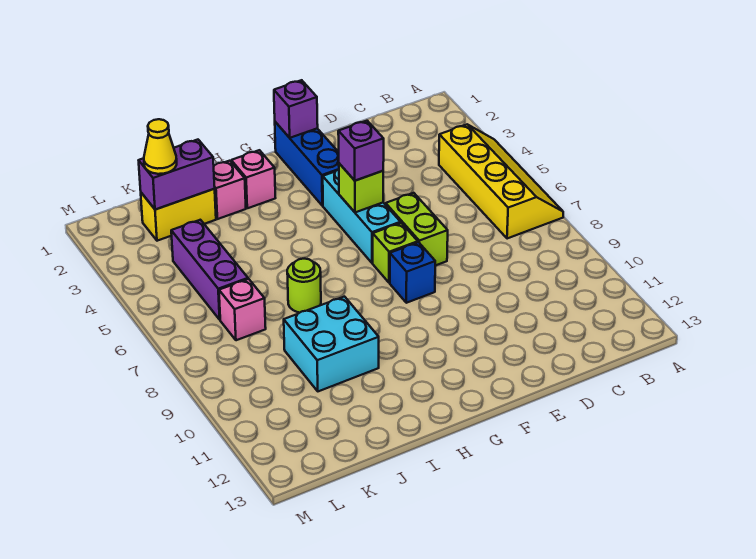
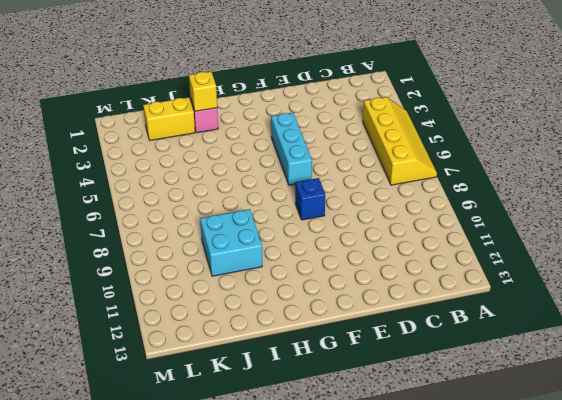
yellow brick I2 level 2 -> none
none -> lime brick E6:E7 level 1
none -> blue brick F1:F3 level 1
none -> lime brick F7 level 1

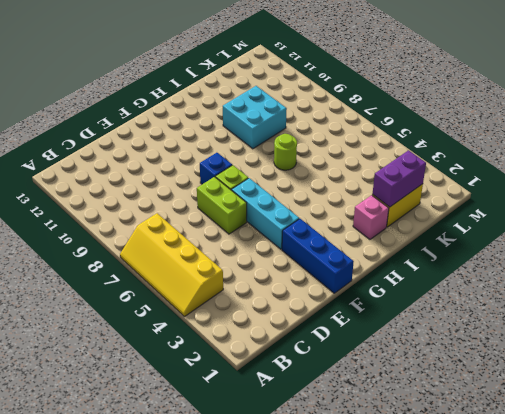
none -> pink brick H2 level 1
none -> purple brick K4:K6 level 1
none -> pink brick K7 level 1

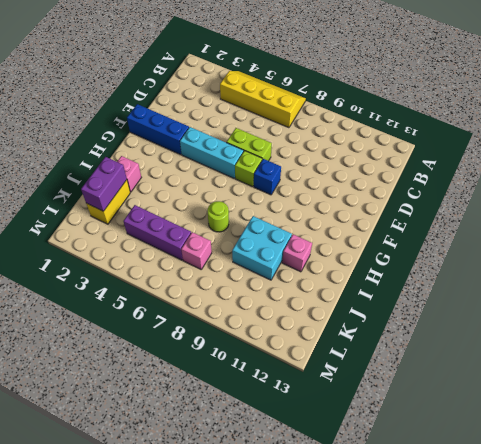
pink brick I11 level 1 -> pink brick H2 level 1
none -> purple brick F1 level 2
none -> lime brick F5 level 2
none -> purple brick F5 level 3

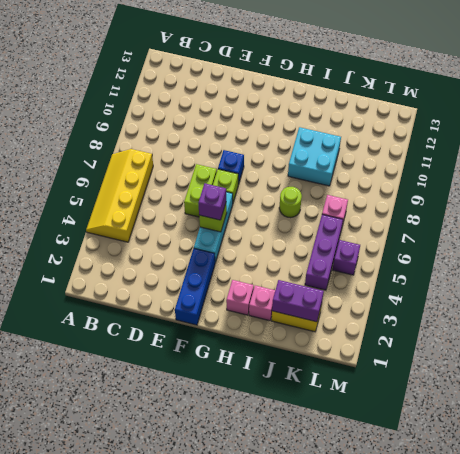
purple brick L5 level 1 -> purple brick F1 level 2
none -> yellow cone K2 level 3

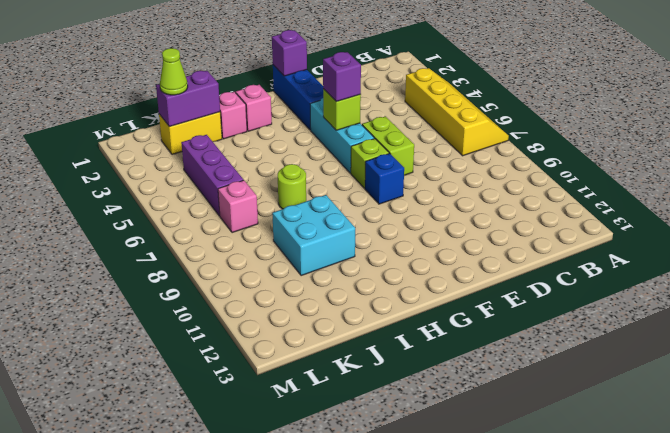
lime cone K2 level 3 -> yellow cone K2 level 3

